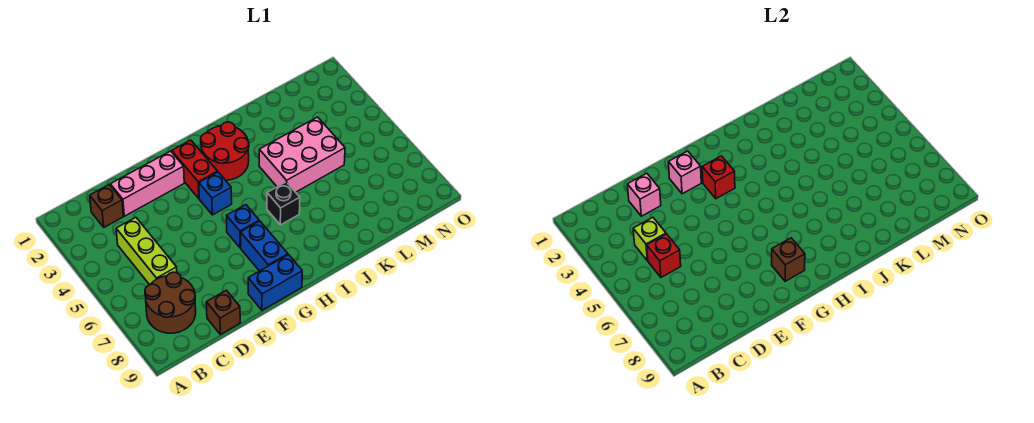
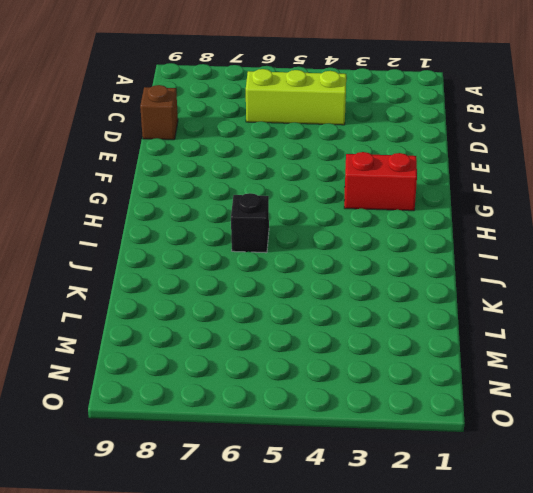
none -> brown round brick B7:C8 level 1
none -> brown brick C2 level 1
none -> pink brick D2:F2 level 1

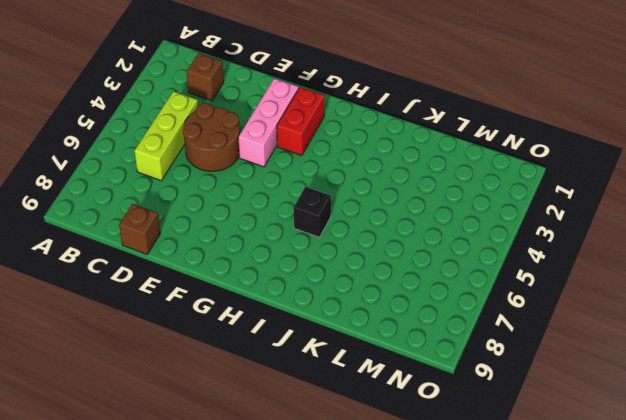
brown round brick D4:E5 level 1 -> brown round brick B7:C8 level 1
pink brick F2:F4 level 1 -> pink brick D2:F2 level 1
none -> blue brick F9:G9 level 1
none -> blue brick G4 level 1
none -> blue brick G6 level 1

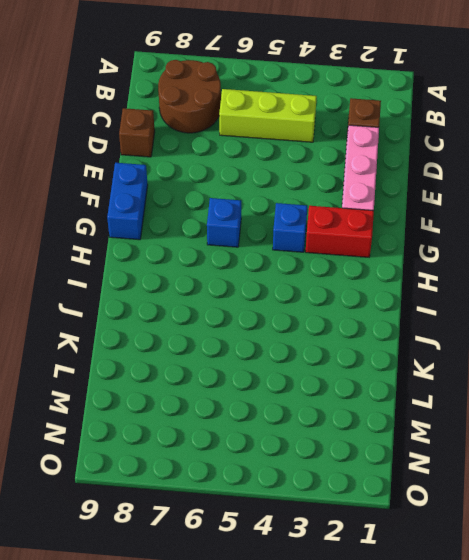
none -> blue brick G7:G8 level 1
none -> red round brick H2:I3 level 1
none -> black brick I6 level 1

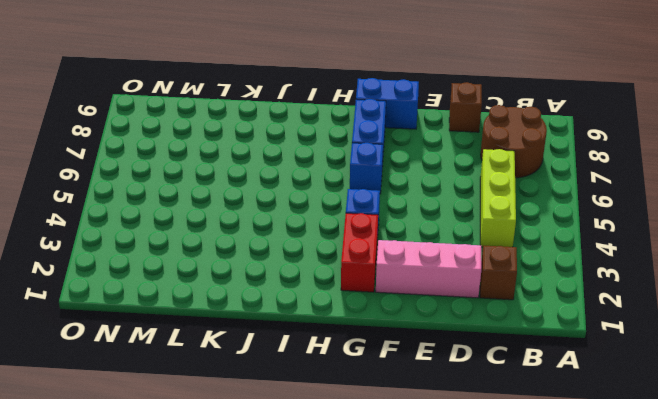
none -> red round brick H2:I3 level 1
none -> black brick I6 level 1
none -> pink brick J4:L5 level 1

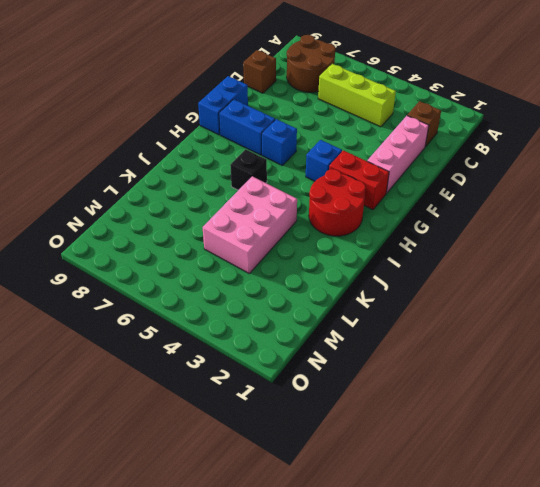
none -> lime brick C4 level 2
none -> red brick C5 level 2
none -> pink brick D2 level 2

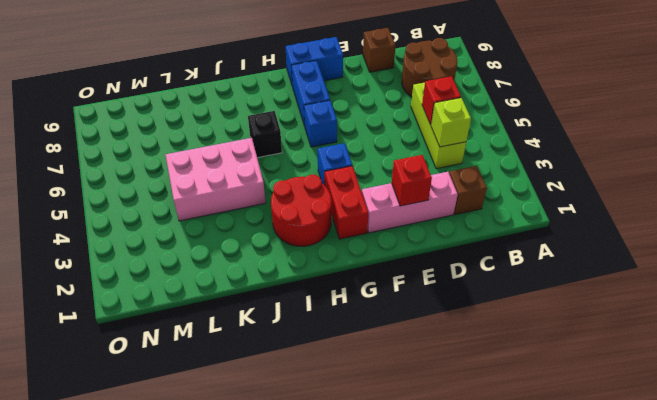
red brick E2 level 2 -> red brick G3 level 2
none -> pink brick D2 level 2
none -> pink brick F2 level 2
none -> brown brick G8 level 2

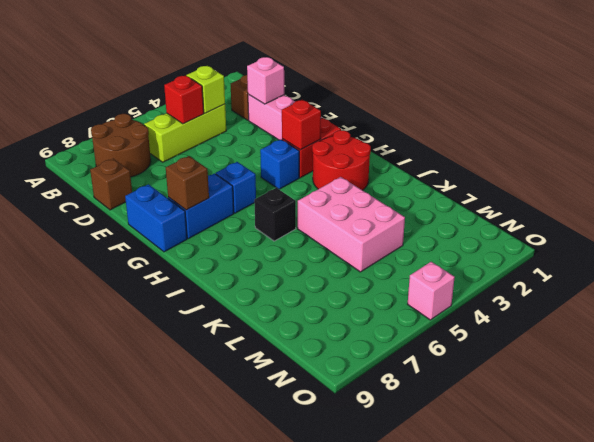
pink brick O5 level 1 -> pink brick F2 level 2

